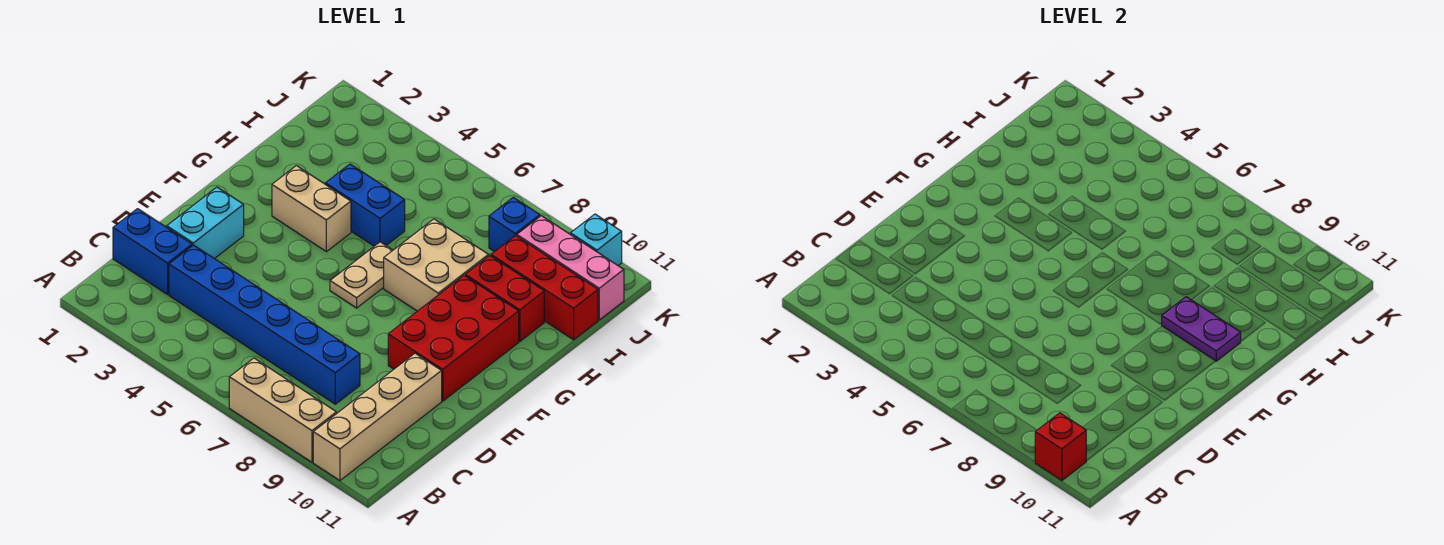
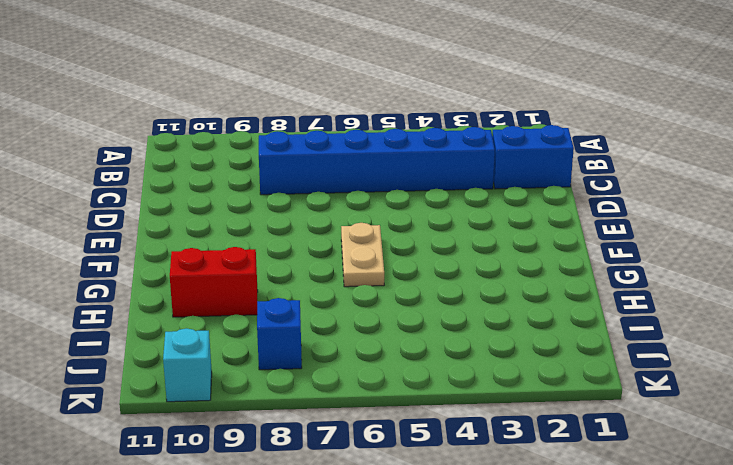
none -> tan brick A7:A9 level 1
none -> tan brick A10:D10 level 1
none -> cyan brick D2:E2 level 1

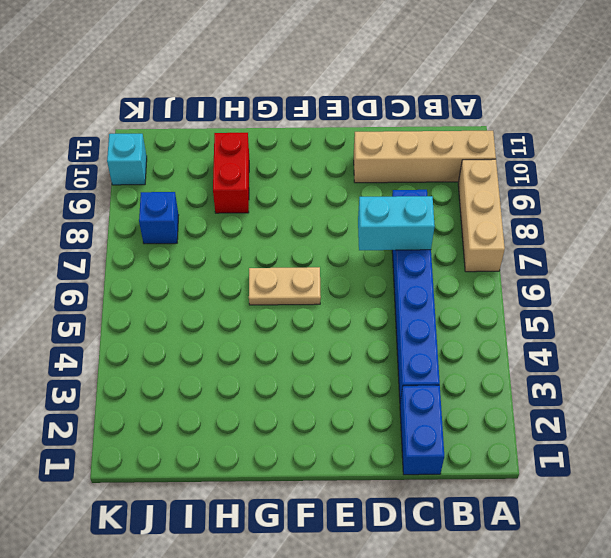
cyan brick C7:D7 level 2 -> cyan brick D2:E2 level 1
none -> red brick E9:G10 level 1
none -> tan brick G3:G4 level 1
none -> tan brick G7:H8 level 1

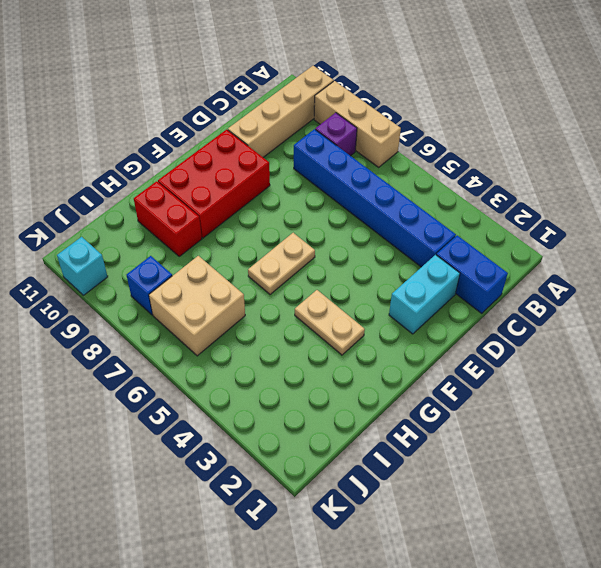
purple brick B8 level 1 -> none
tan plate G3:G4 level 1 -> tan brick G3:G4 level 1
tan brick I6:J7 level 1 -> tan brick G7:H8 level 1
none -> blue brick H4:H5 level 1
none -> red brick I9:I11 level 1
none -> pink brick J9:J11 level 1

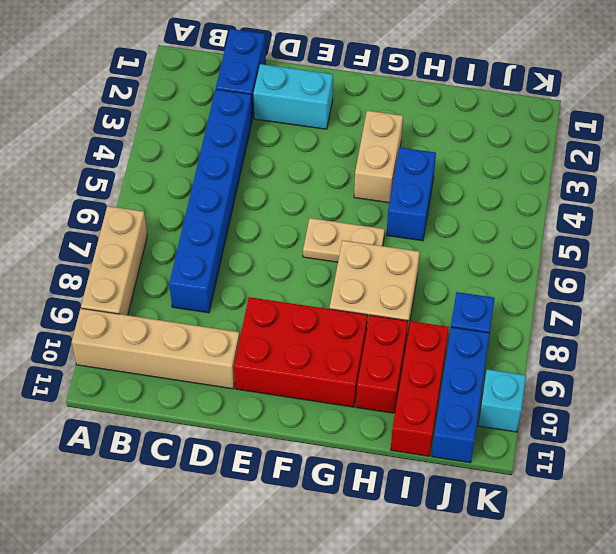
blue brick J9:J11 level 1 -> pink brick J9:J11 level 1
none -> red brick A10 level 2
none -> purple plate G9:G10 level 2

